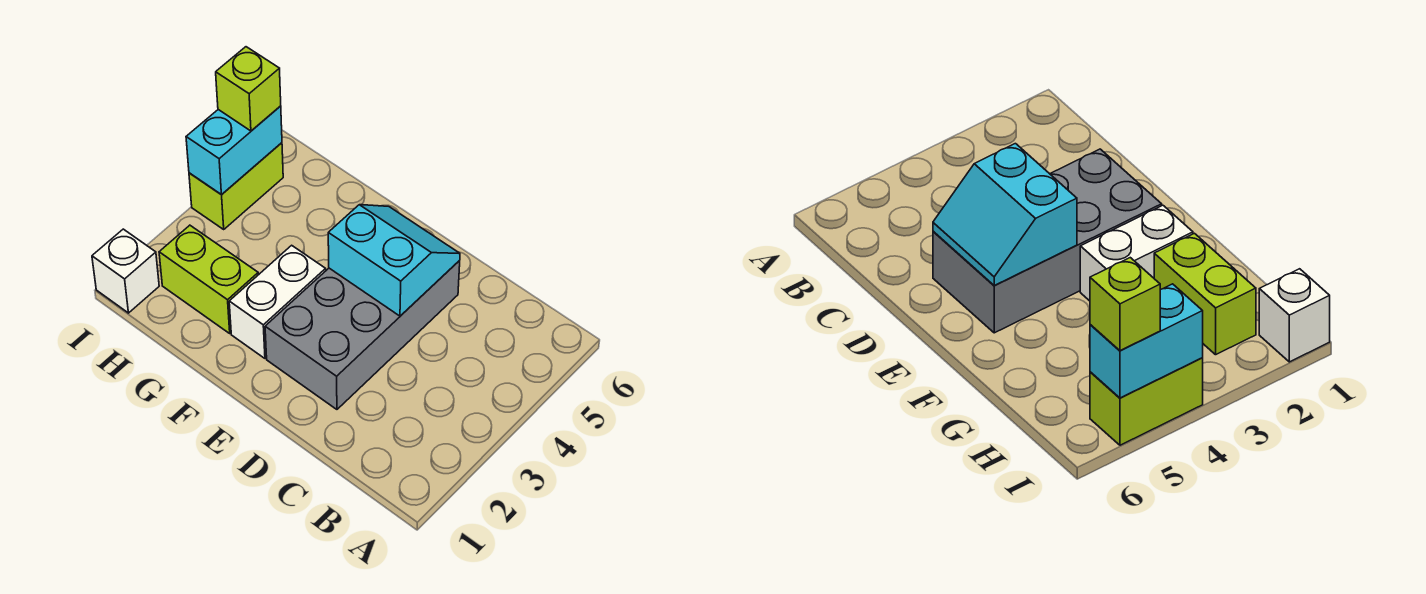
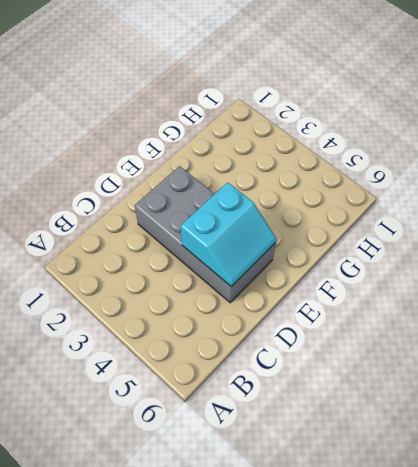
none -> white brick F2:F3 level 1
none -> lime brick G2:H2 level 1

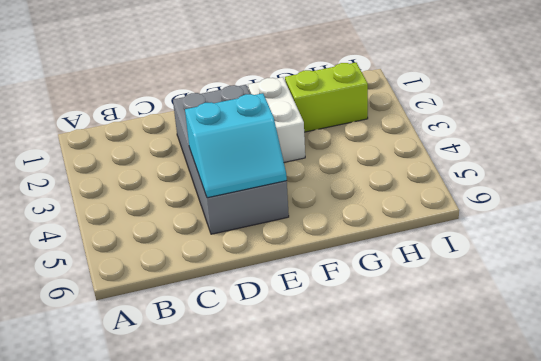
none -> white brick I1 level 1
none -> lime brick I4:I5 level 1

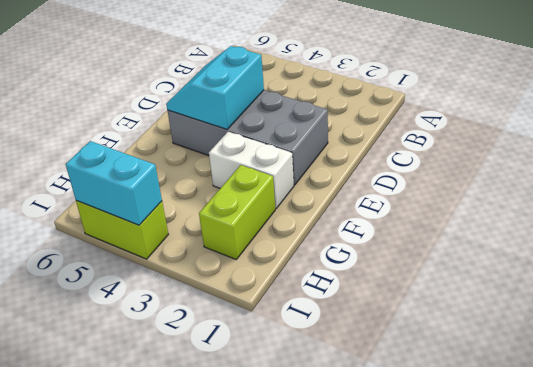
none -> white brick I1 level 1
none -> lime brick I5 level 3

